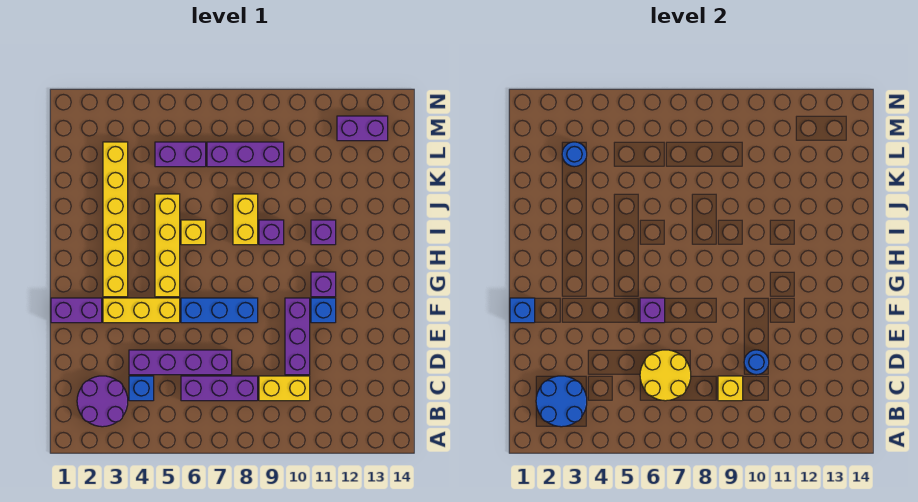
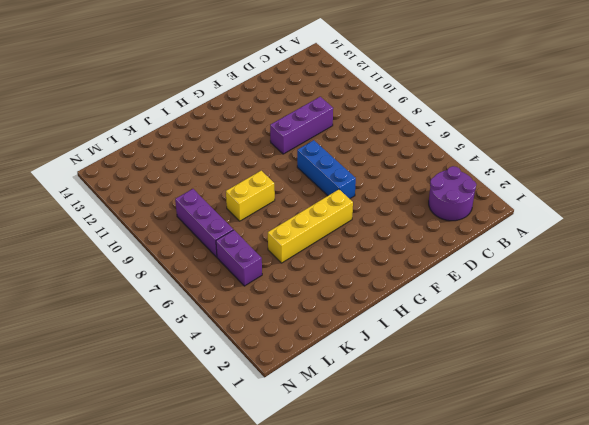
none -> blue brick C4 level 1
none -> purple brick C6:C8 level 1
none -> yellow brick C9:C10 level 1

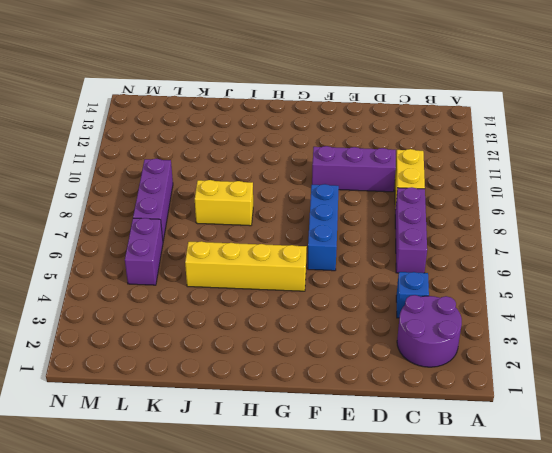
none -> purple brick D4:D7 level 1
none -> purple brick F1:F2 level 1
none -> yellow brick F3:F5 level 1

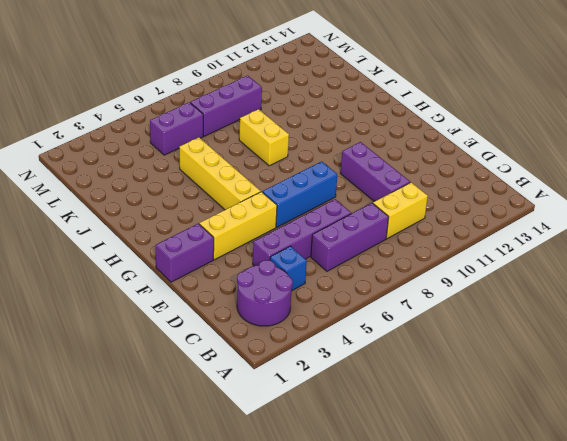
none -> blue brick F11 level 1
none -> yellow brick G3:L3 level 1
none -> purple brick G11 level 1

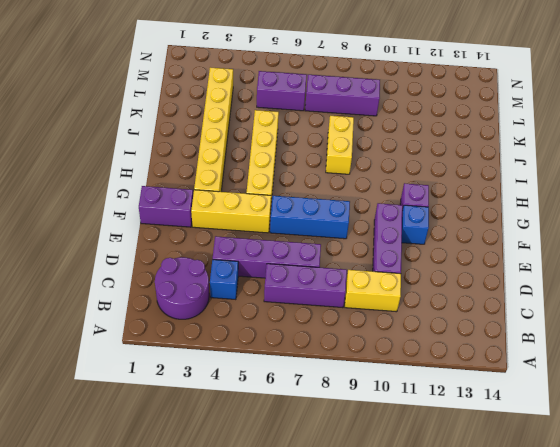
none -> yellow brick I6 level 1
none -> purple brick I9 level 1
none -> purple brick I11 level 1

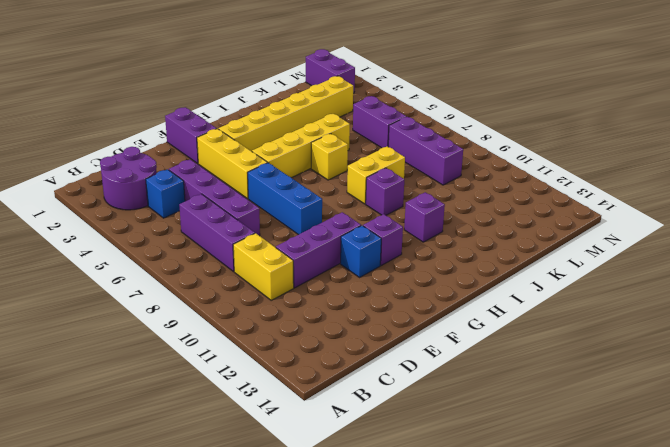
purple brick M1:M2 level 1 -> purple brick M12:M13 level 1
none -> blue round brick B2:C3 level 2
none -> yellow round brick C6:D7 level 2
none -> yellow brick C9 level 2

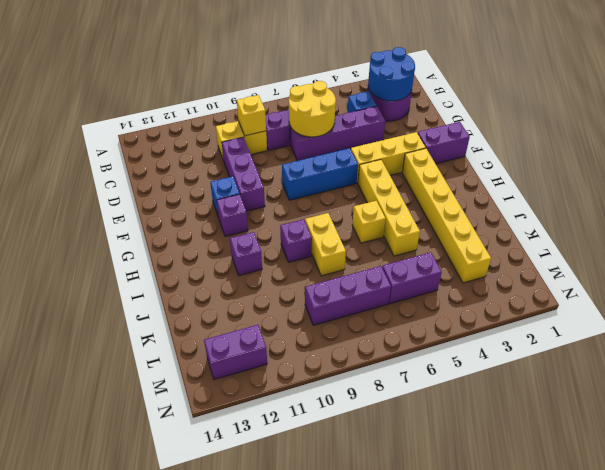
none -> blue round brick D10 level 2
none -> blue brick F1 level 2
none -> purple brick F6 level 2

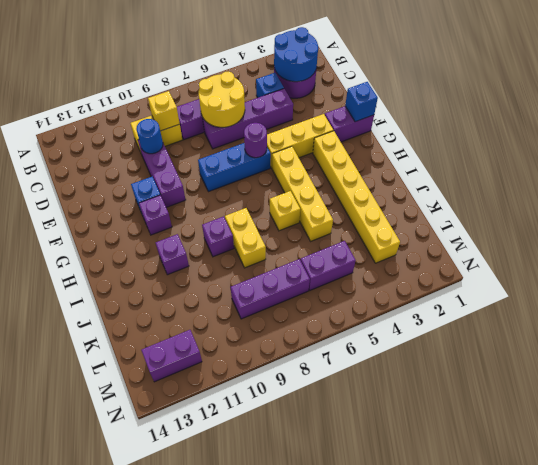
purple round brick F6 level 2 -> purple brick F6 level 2
none -> blue round brick L3 level 2

